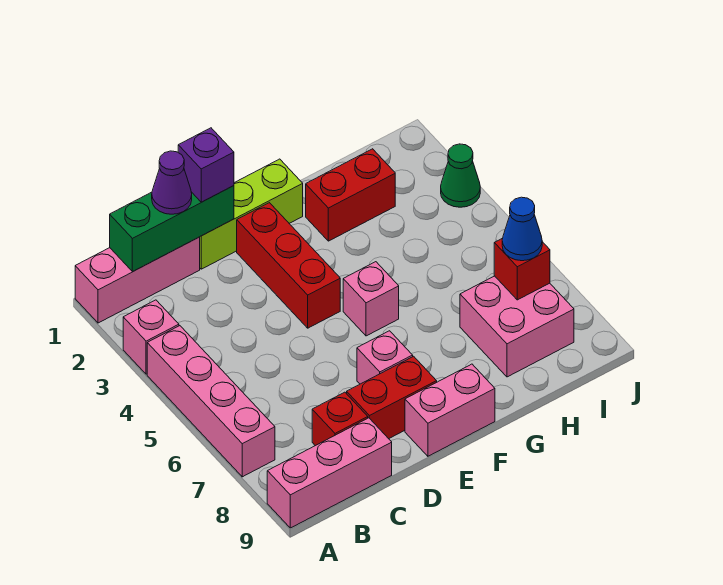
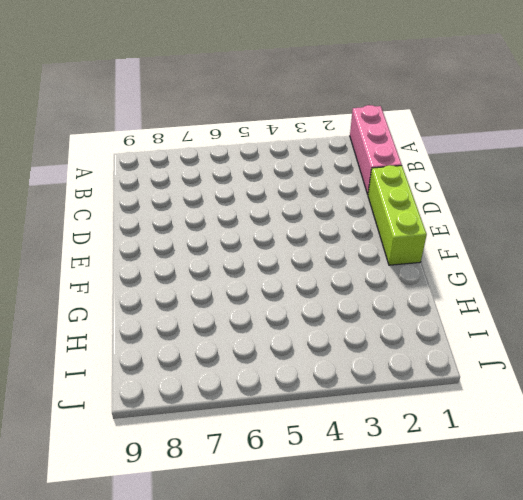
none -> pink brick A3 level 1
none -> pink brick A4:A7 level 1
none -> pink brick A9:C9 level 1

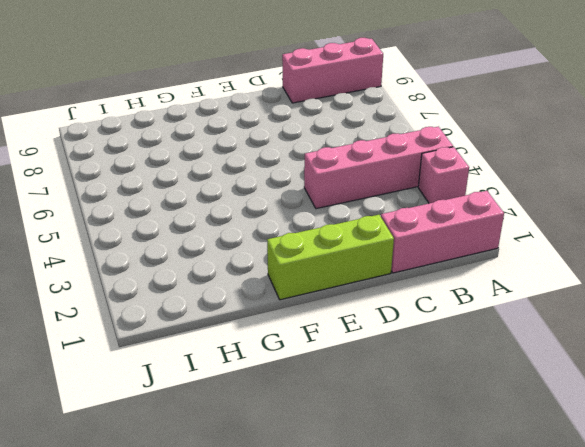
pink brick A4:D4 level 1 -> pink brick A4:A7 level 1
none -> red brick C8 level 1
none -> red brick D8:E8 level 1
none -> red brick E2:E4 level 1

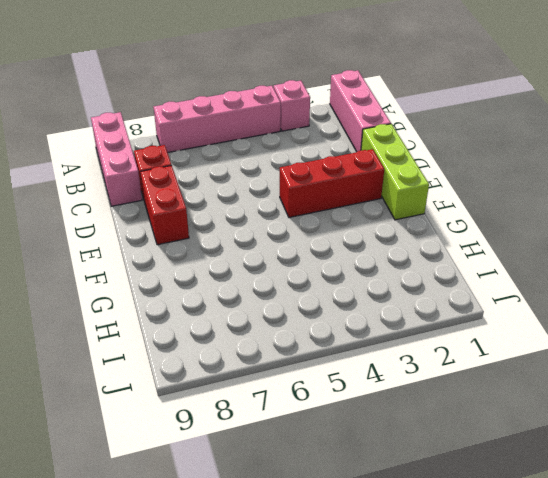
none -> pink brick E7 level 1
none -> pink brick E9:F9 level 1
none -> pink brick F5 level 1

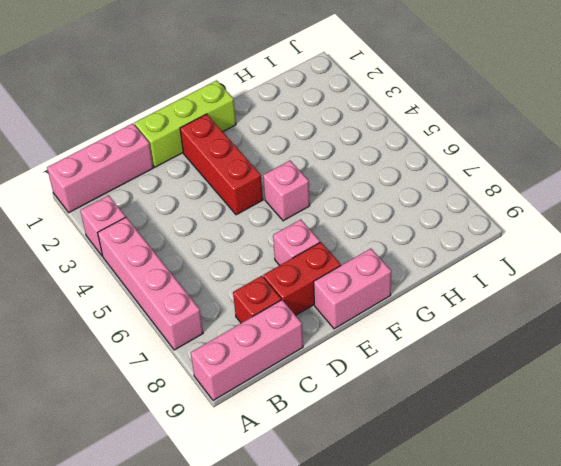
none -> red brick G2:H2 level 1
none -> pink brick H7:I8 level 1
none -> green cone J3 level 1

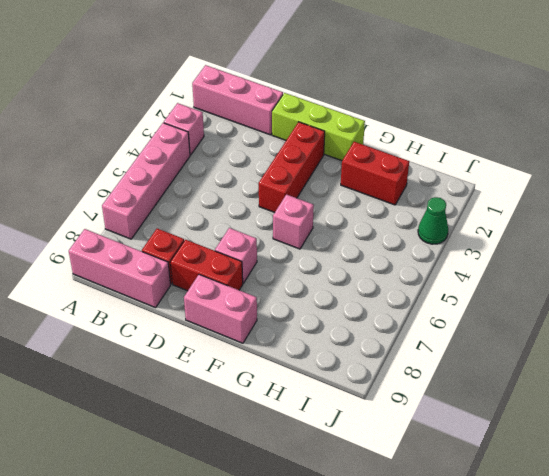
none -> pink brick H7:I8 level 1
none -> green brick B1:D1 level 2
none -> red brick I7 level 2

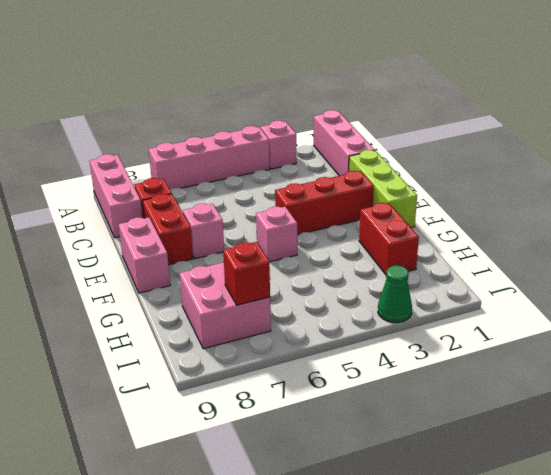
none -> green brick B1:D1 level 2
none -> purple cone C1 level 3
none -> purple brick D1 level 3

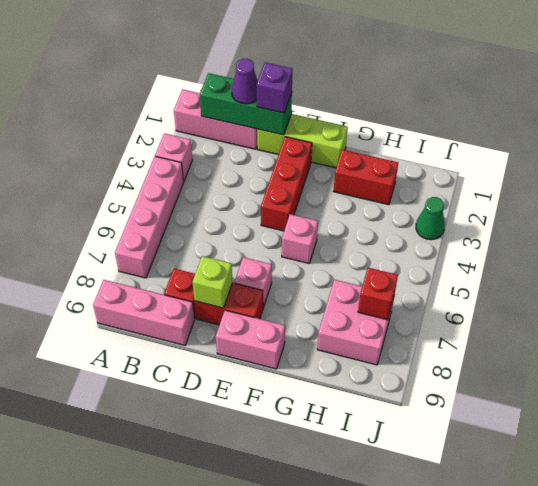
lime brick D8 level 2 -> none
none -> blue cone I7 level 3

